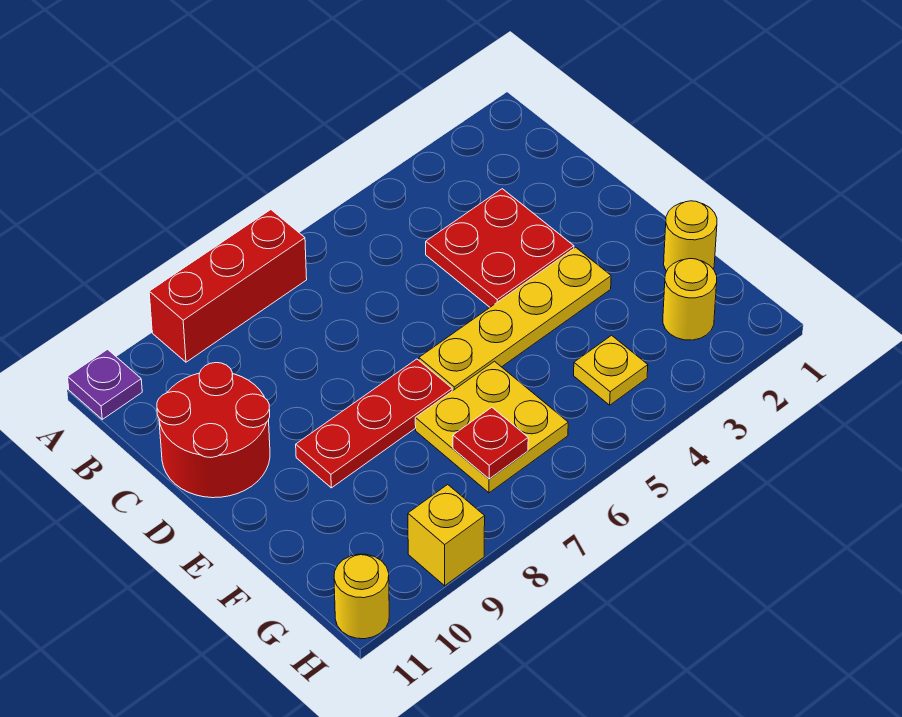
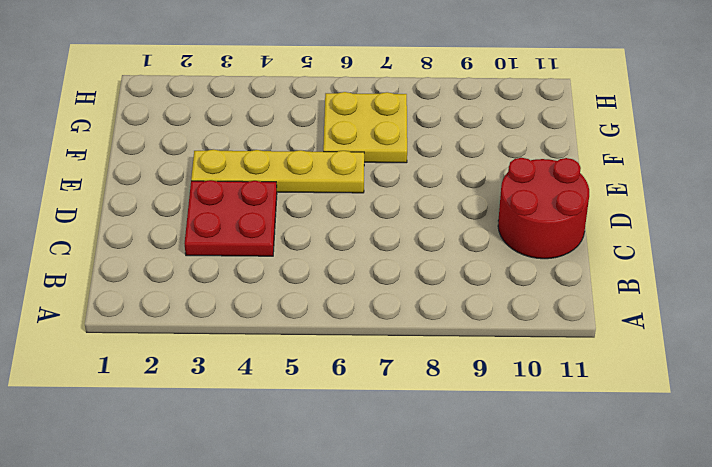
none -> red brick A7:A9 level 1
none -> purple plate A11 level 1
none -> red plate E7:E9 level 1

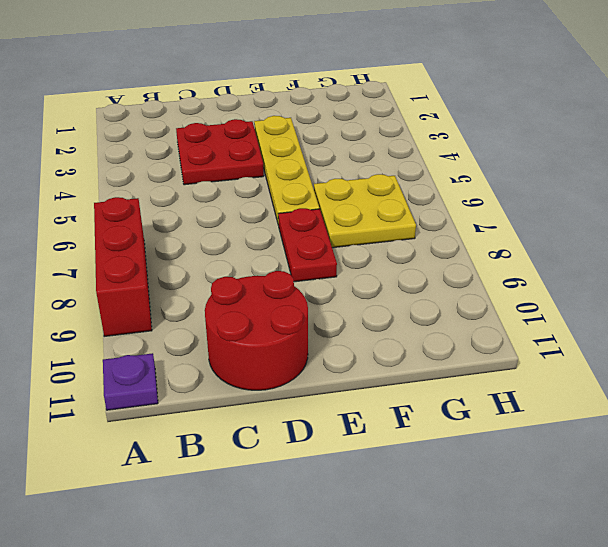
red plate E7:E8 level 1 -> red plate E7:E9 level 1
none -> yellow round brick F1 level 1
none -> yellow round brick G2 level 1
none -> yellow plate G4 level 1

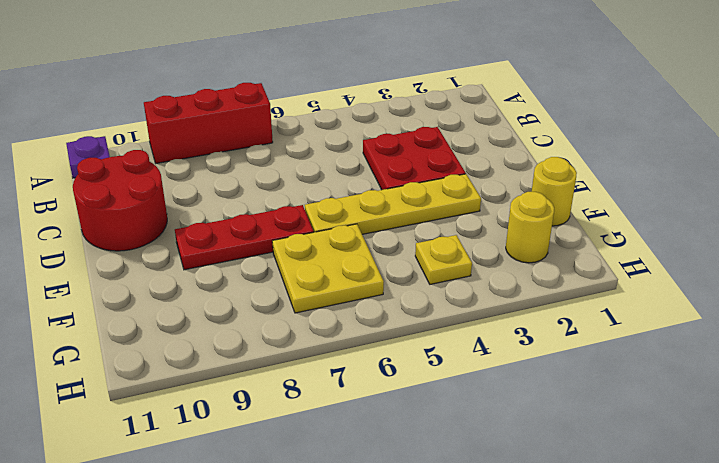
none -> yellow brick H9 level 1
none -> yellow round brick H11 level 1
none -> red plate G7 level 2

